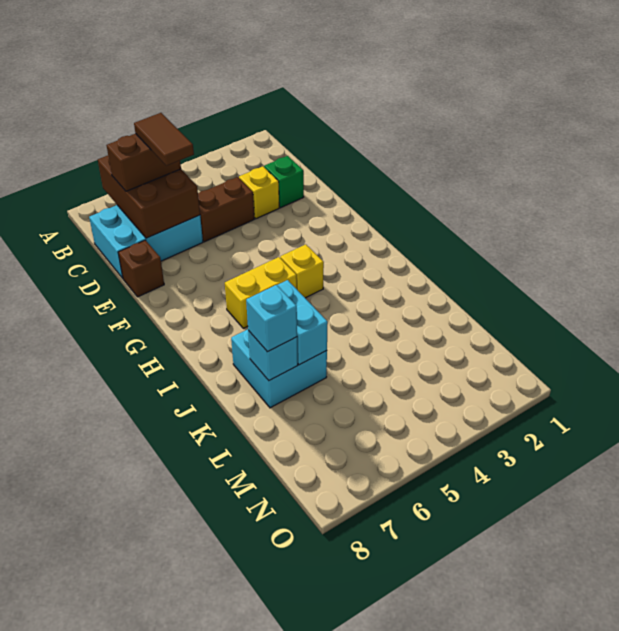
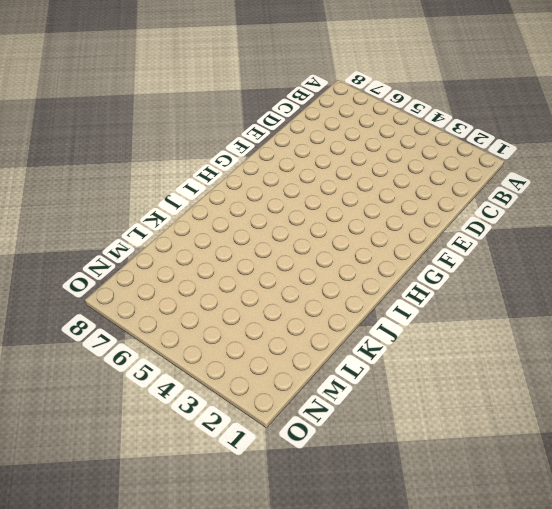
none -> cyan brick C6:D8 level 1
none -> green brick D2 level 1
none -> yellow brick D3 level 1

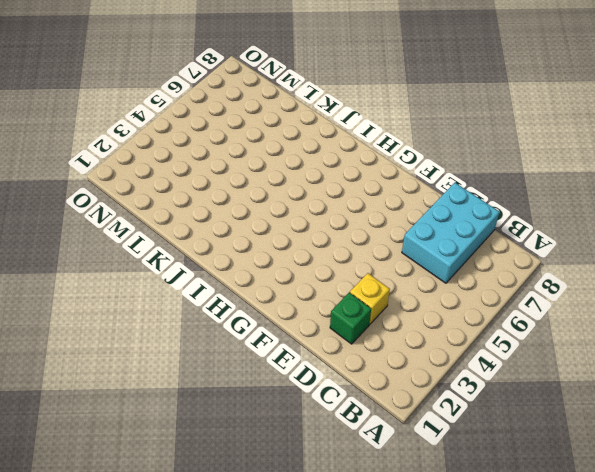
none -> brown brick D4:D5 level 1
none -> brown brick E8 level 1
none -> yellow brick H4 level 1

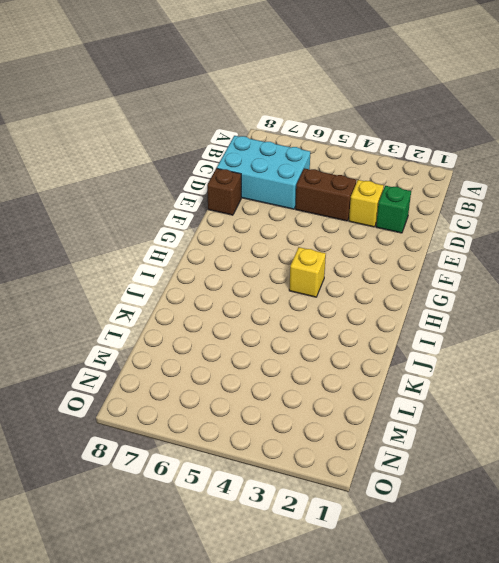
none -> yellow brick H5:H6 level 1
none -> cyan brick J6:K7 level 1
none -> brown brick B6:D7 level 2

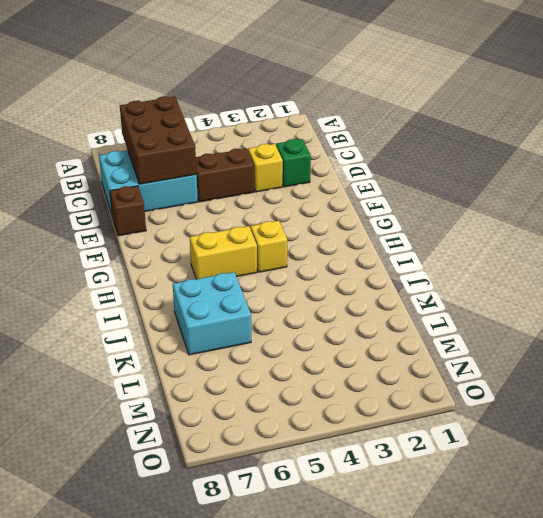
none -> cyan brick J6:K6 level 2
none -> cyan brick K7 level 2
none -> brown brick C6:C7 level 3

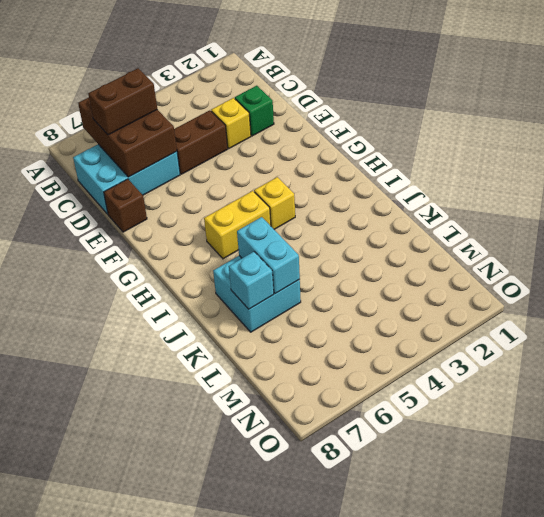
none -> cyan brick K7 level 3
none -> brown tile C6:D6 level 4

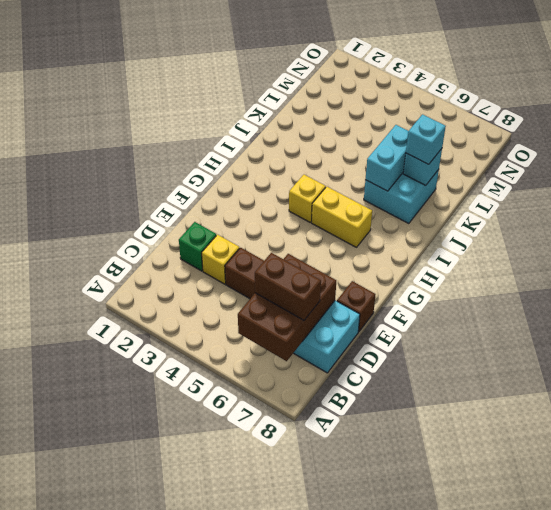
none -> brown tile C6:D6 level 4

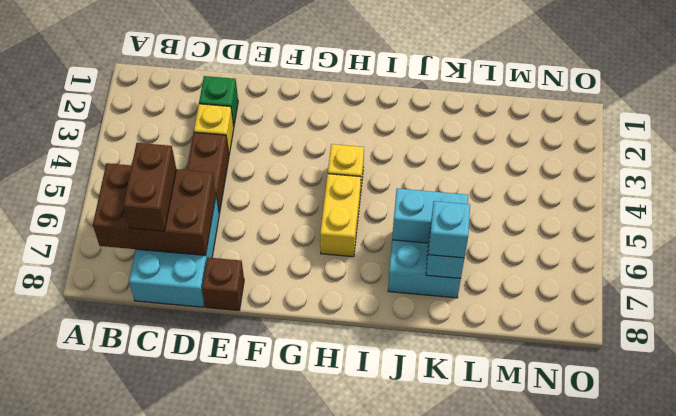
none -> brown tile C6:D6 level 4

